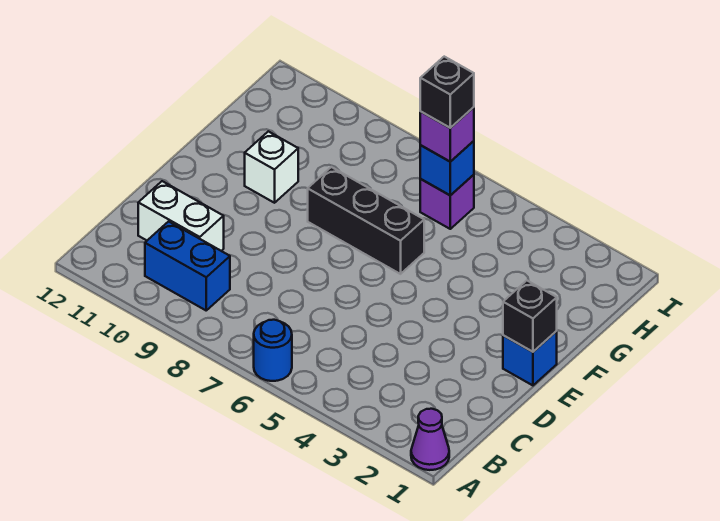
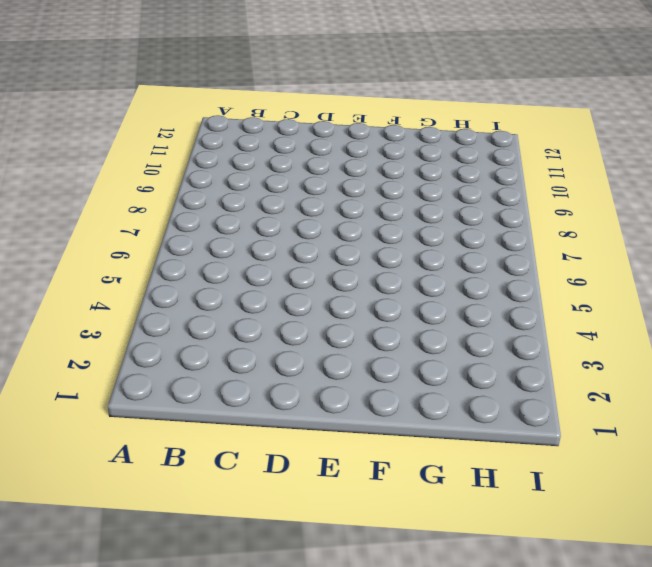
none -> purple cone A1 level 1
none -> blue round brick A6 level 1
none -> blue brick B9:B10 level 1

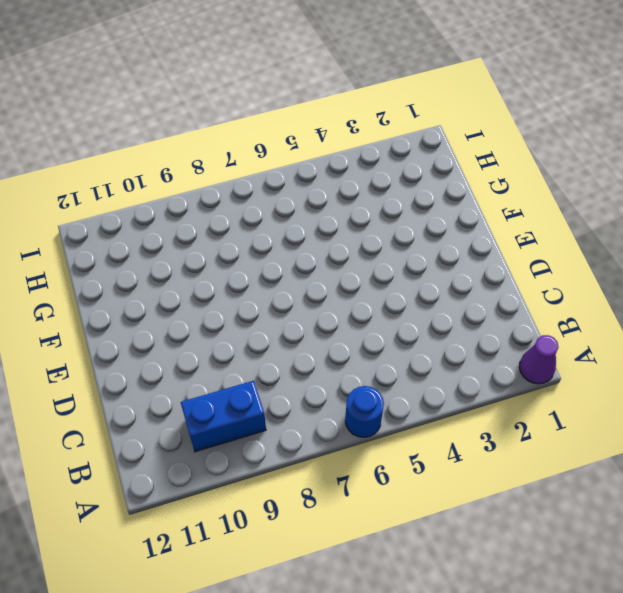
none -> white brick C10:C11 level 1
none -> blue brick E1 level 1
none -> black brick F6:F8 level 1

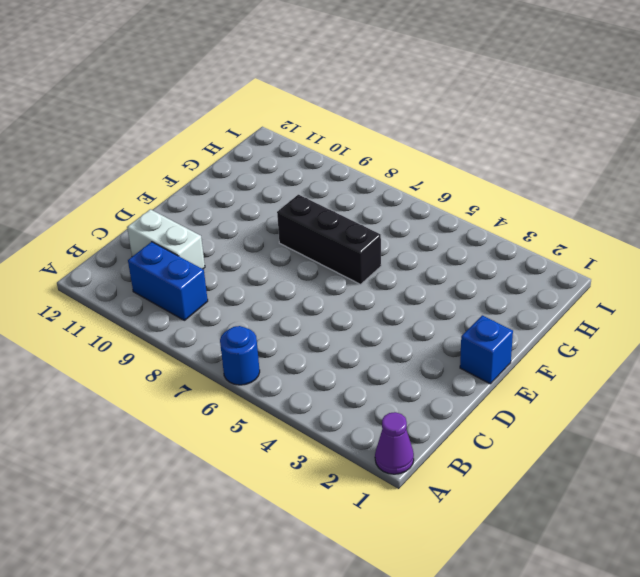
none -> white brick F10 level 1
none -> purple brick H6 level 1
none -> black brick E1 level 2

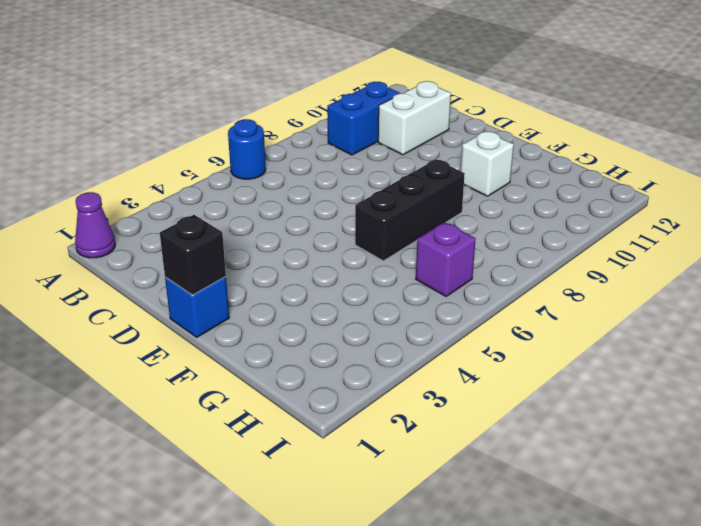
none -> blue brick H6 level 2
none -> purple brick H6 level 3
none -> black brick H6 level 4

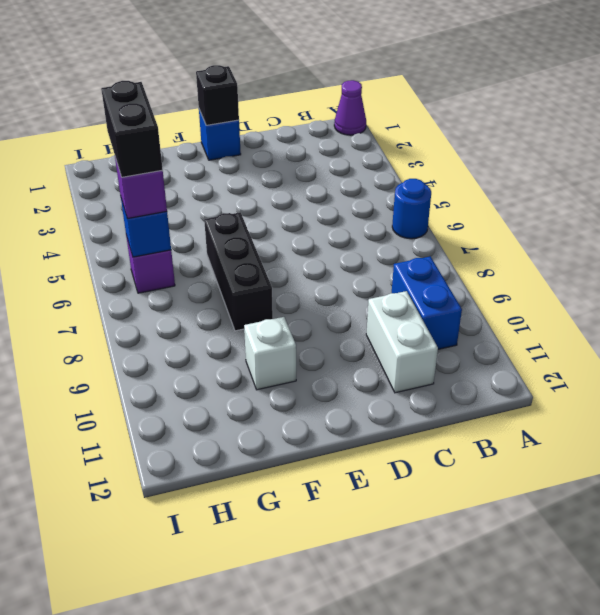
black brick H5:H6 level 4 -> black brick H6 level 4

